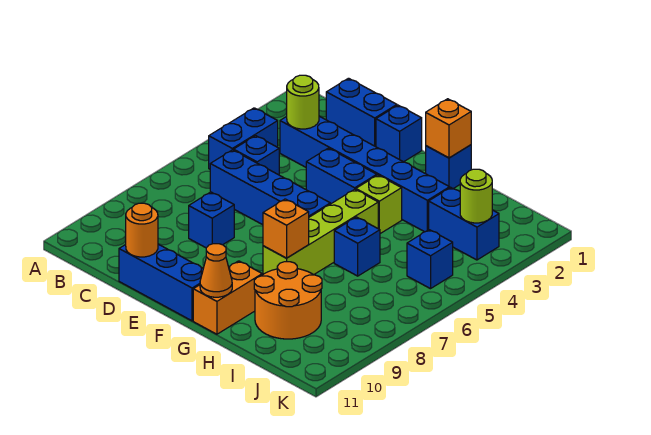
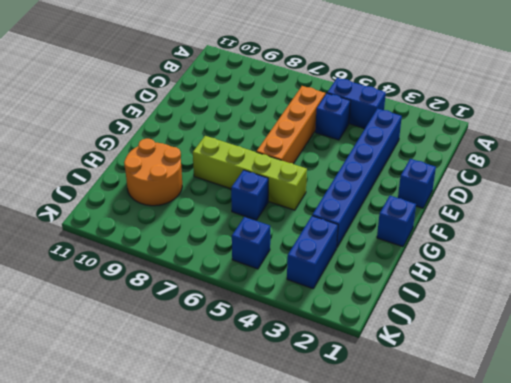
orange brick C6:F6 level 1 -> blue brick C6:F6 level 1
none -> blue brick C1:D1 level 1
none -> blue brick D8 level 1
none -> blue brick D11:F11 level 1

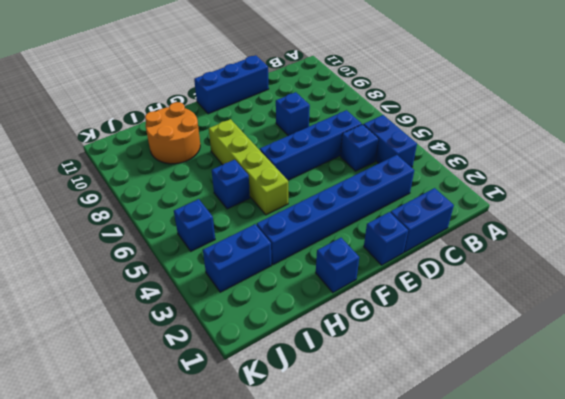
none -> blue brick E4:F4 level 1
none -> lime brick G4 level 1
none -> orange brick G10:G11 level 1

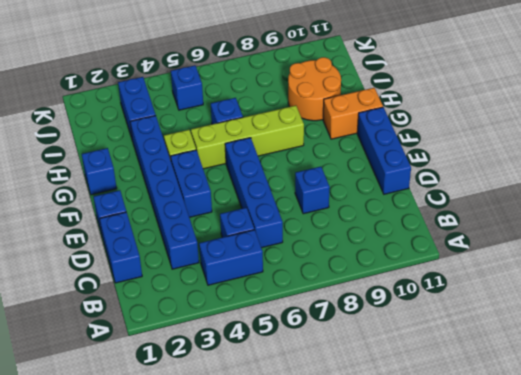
none -> lime round brick C3 level 2
none -> orange round brick D11 level 2
none -> orange brick G1 level 2

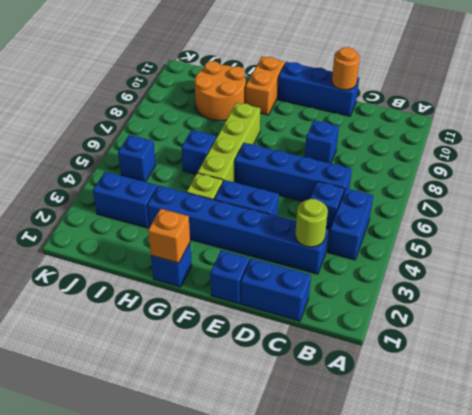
none -> orange brick G8 level 2
none -> orange cone G11 level 2
none -> lime round brick J3 level 2

